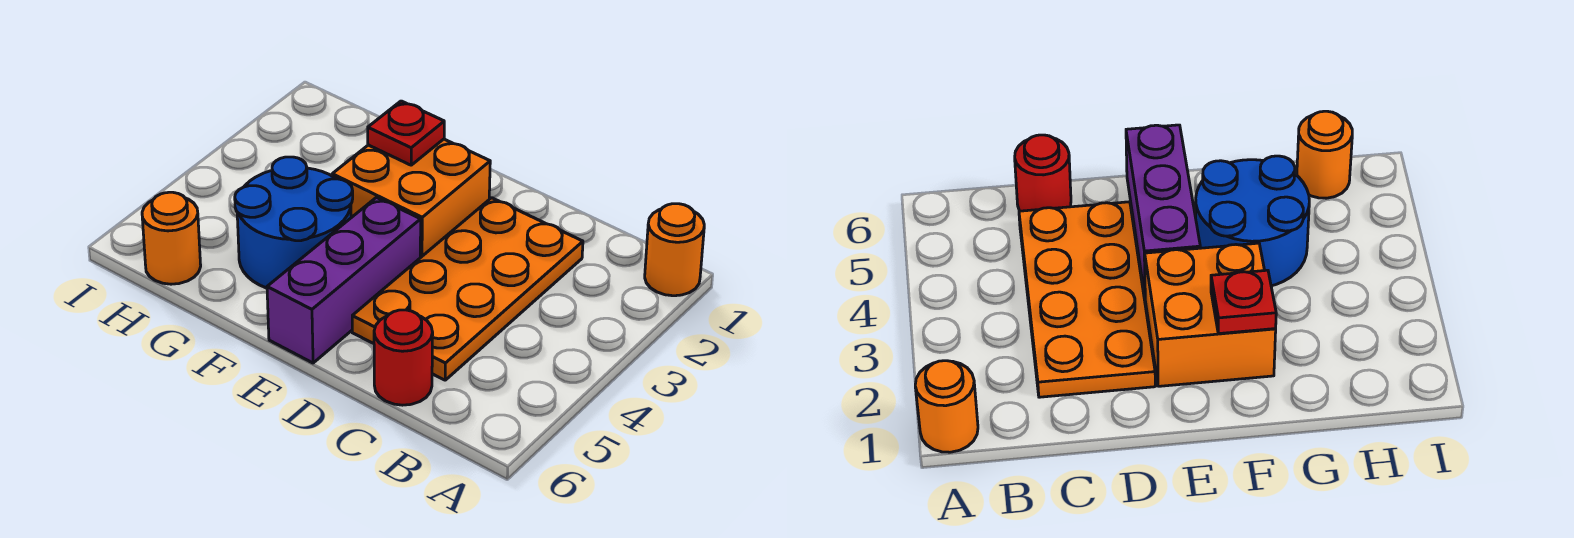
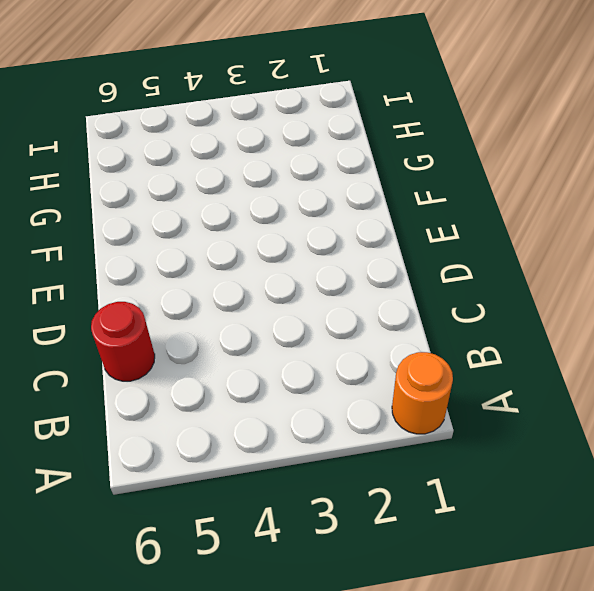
none -> orange plate C2:D5 level 1
none -> orange brick E2:F3 level 1

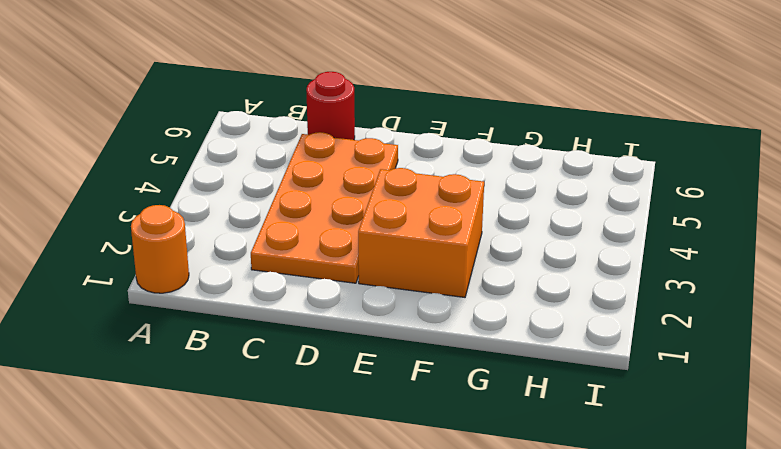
none -> purple brick E4:E6 level 1
none -> blue round brick F4:G5 level 1

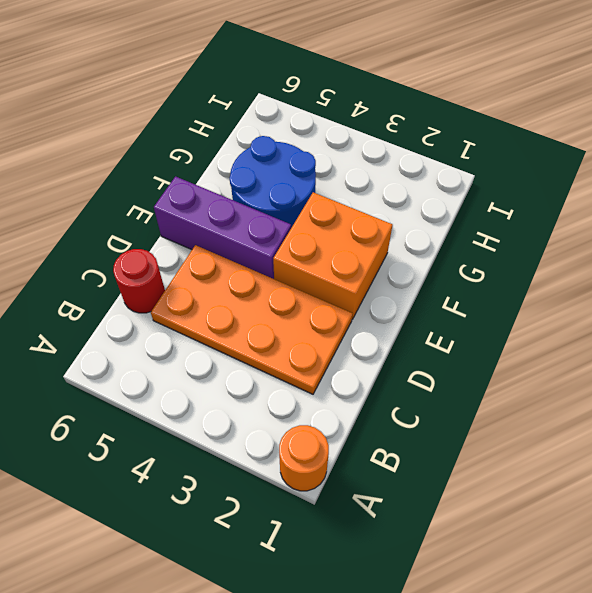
none -> orange round brick H6 level 1
none -> red plate F2 level 2

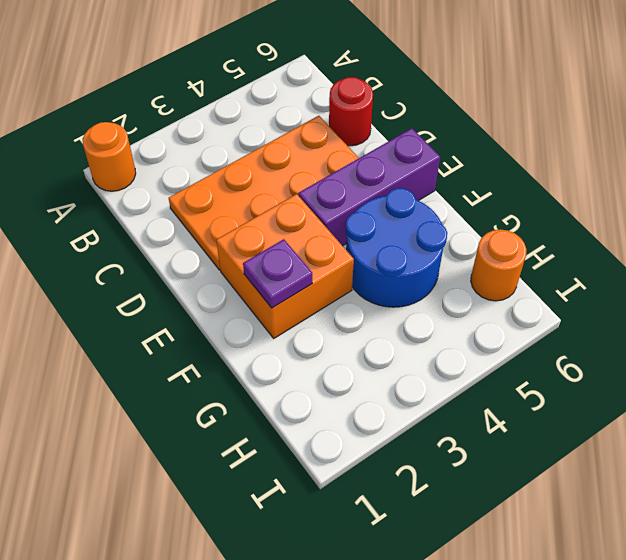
purple plate F2 level 2 -> red plate F2 level 2

